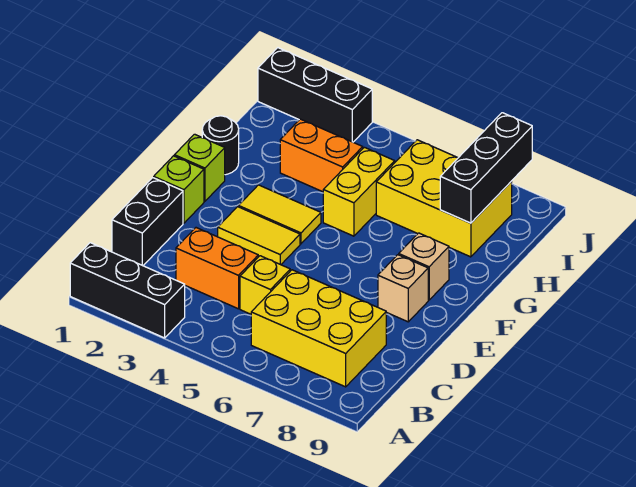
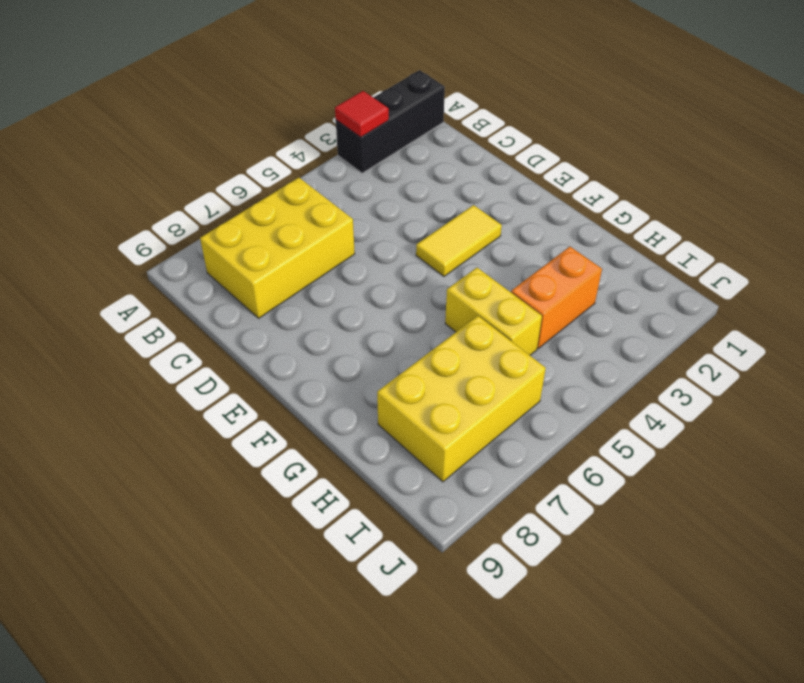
red tile A3 level 2 -> none
none -> black brick C1:D1 level 1
none -> orange brick C3:C4 level 1
none -> yellow brick C5 level 1

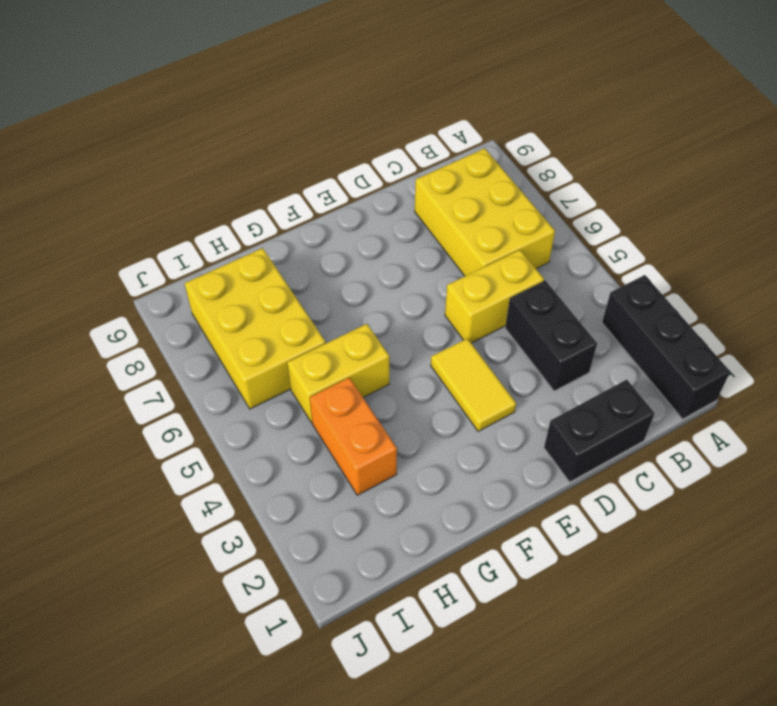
black brick C3:C4 level 1 -> orange brick C3:C4 level 1
yellow brick C5:D5 level 1 -> yellow brick C5 level 1
none -> lime brick E1 level 1
none -> tan brick E8 level 1
none -> lime brick F1 level 1

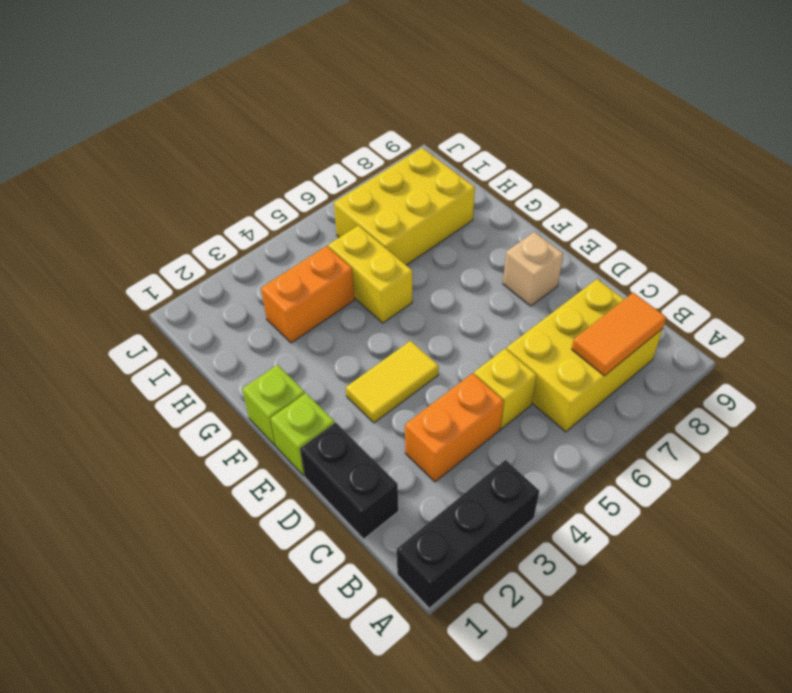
orange tile B7:B8 level 2 -> none
none -> yellow tile F3:F4 level 1
none -> tan brick F8 level 1
none -> black round brick G1 level 1

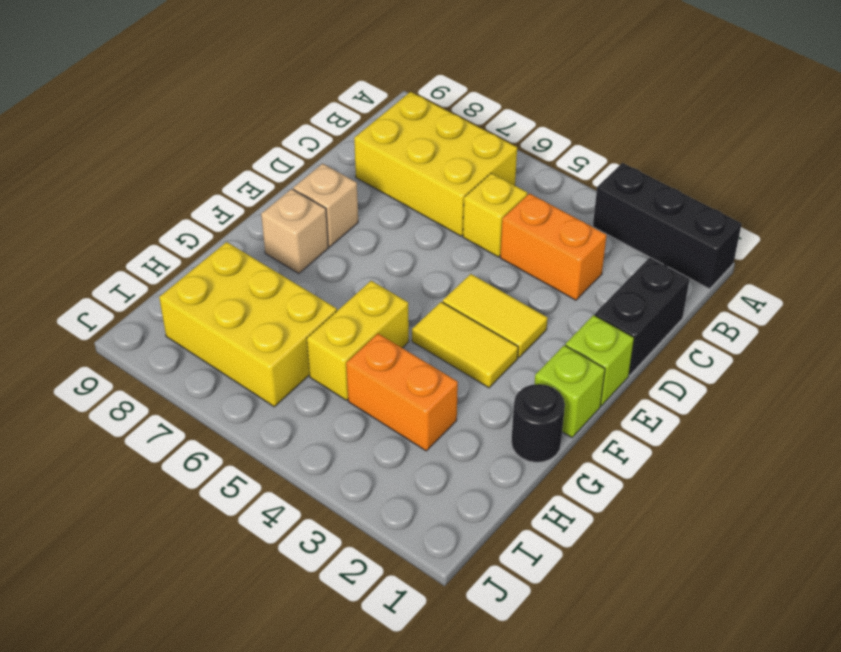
none -> black brick J1:J3 level 1
none -> black brick H8:J8 level 2

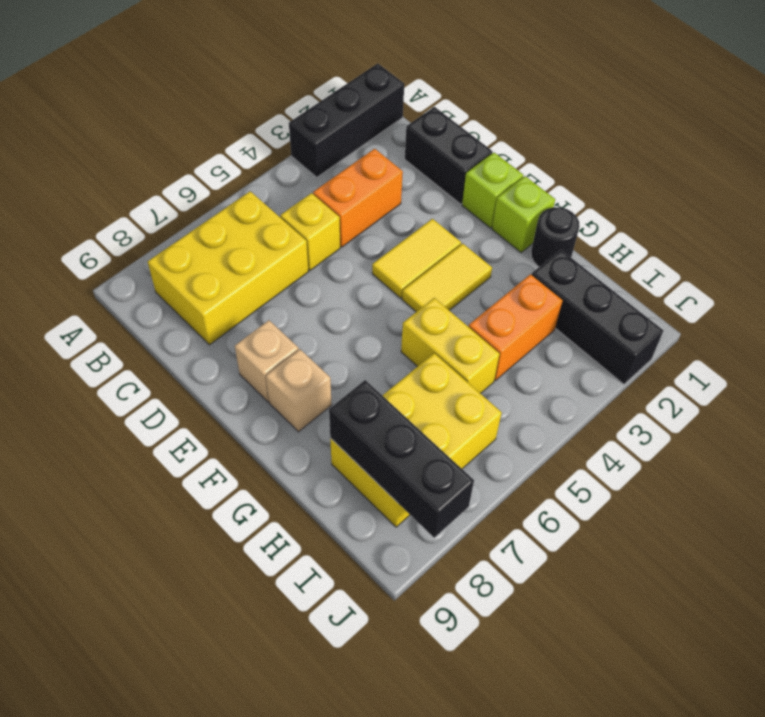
black brick H2:J2 level 1 -> black brick J1:J3 level 1

